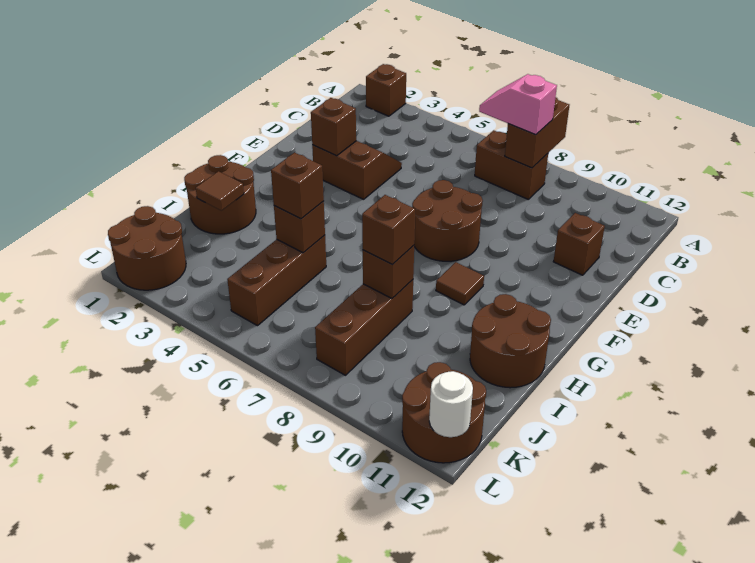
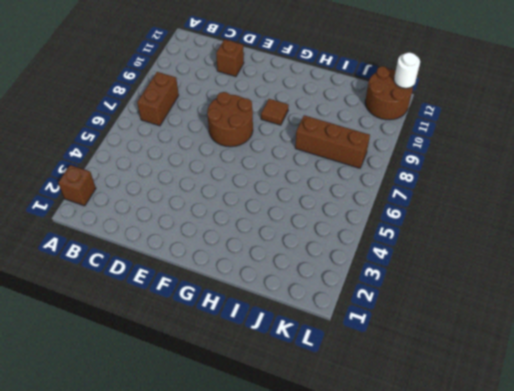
none -> brown slope D3:E4 level 1 top E
none -> brown round brick H1:I2 level 1
none -> brown round brick H11:I12 level 1

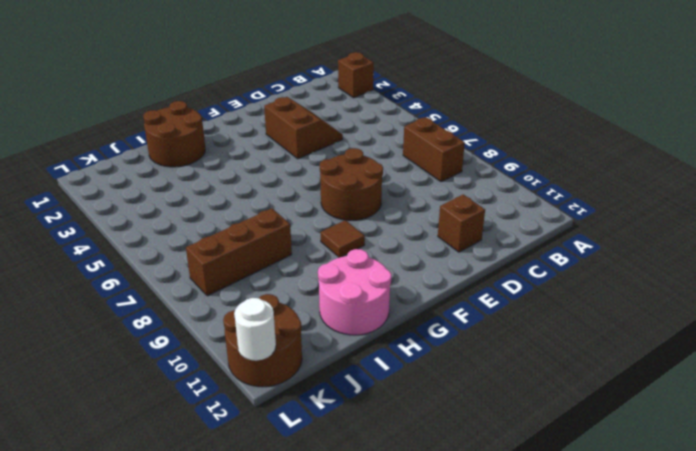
pink round brick H11:I12 level 1 -> brown round brick H11:I12 level 1
none -> brown brick I5:K5 level 1
none -> brown round brick K1:L2 level 1
none -> brown brick A8:B8 level 2

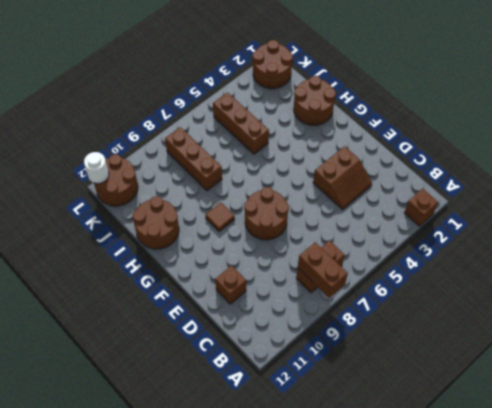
none -> brown brick E3 level 2
none -> brown tile I2 level 2
none -> brown brick I5 level 2

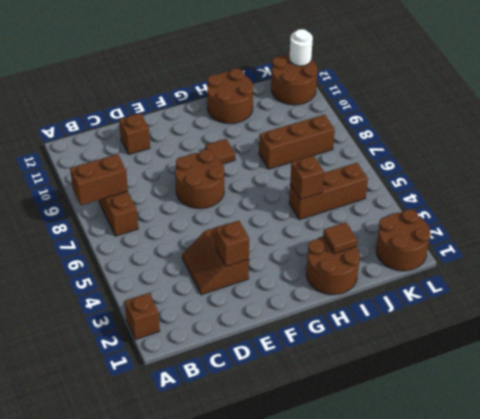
none -> brown brick I8 level 2
none -> pink slope B7:B8 level 3 top 8
none -> brown brick I5 level 3

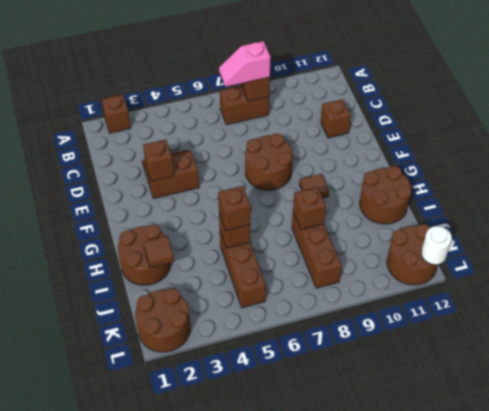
none -> brown brick I8 level 3

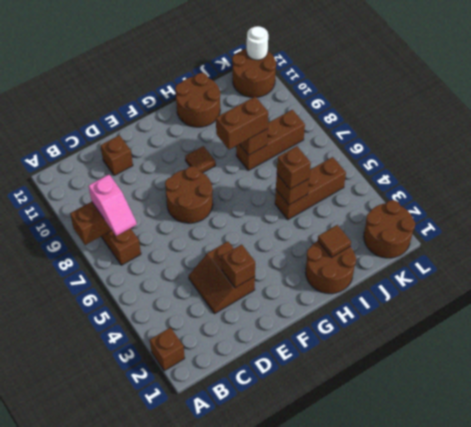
brown brick H8:I8 level 3 -> brown brick I8 level 3

